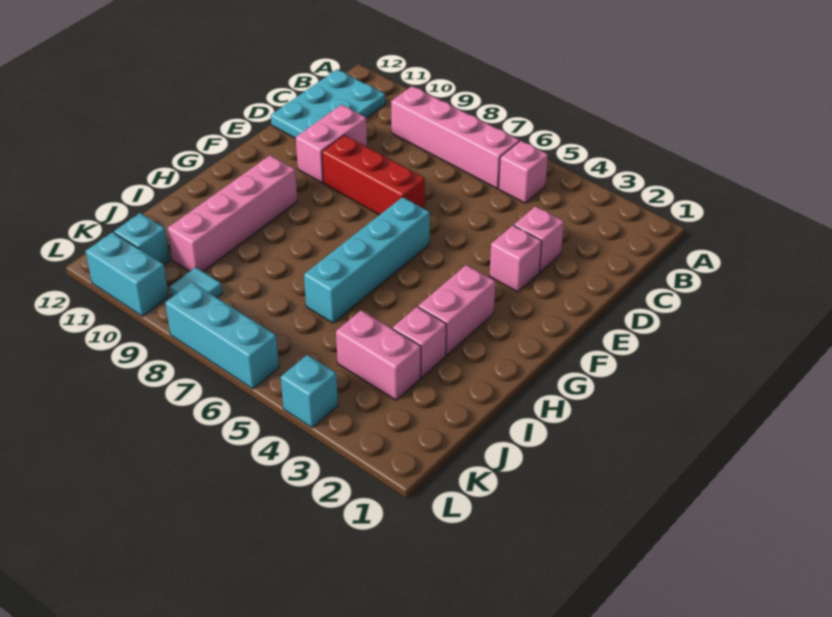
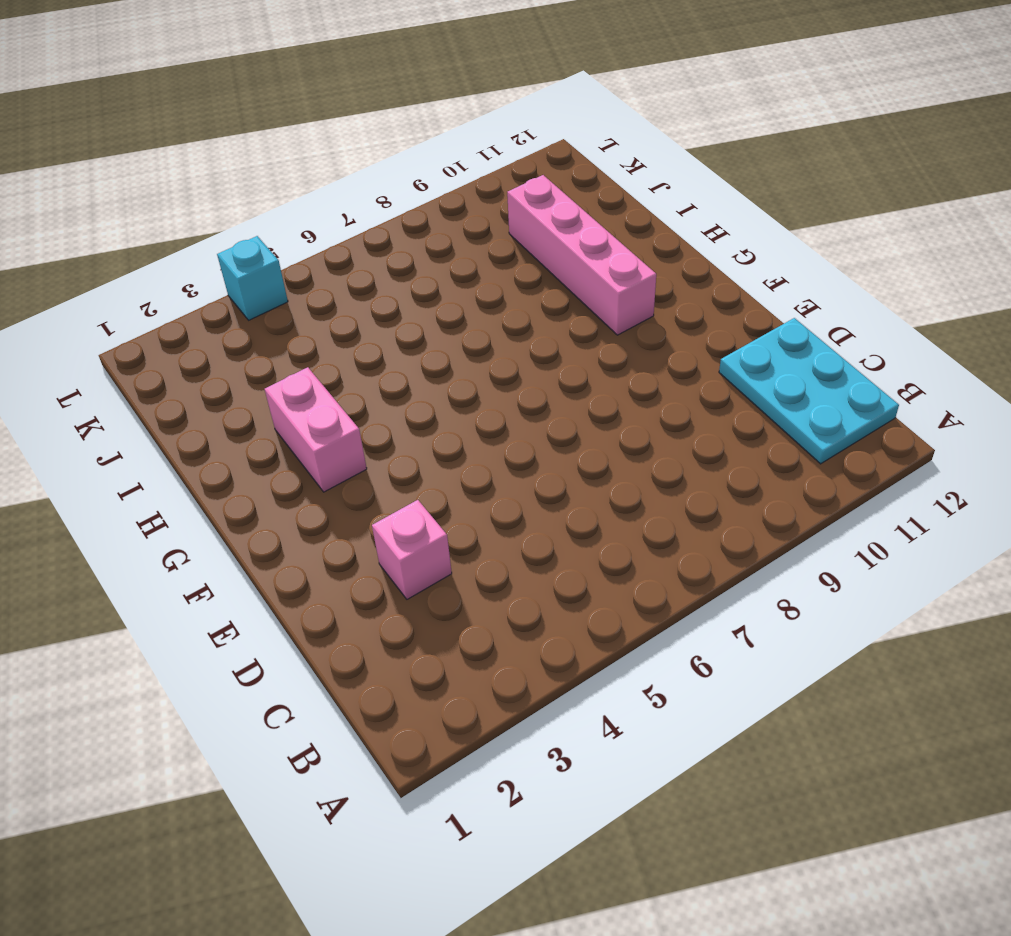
none -> pink brick B5 level 1
none -> pink brick B6:B9 level 1
none -> pink brick D10:E10 level 1

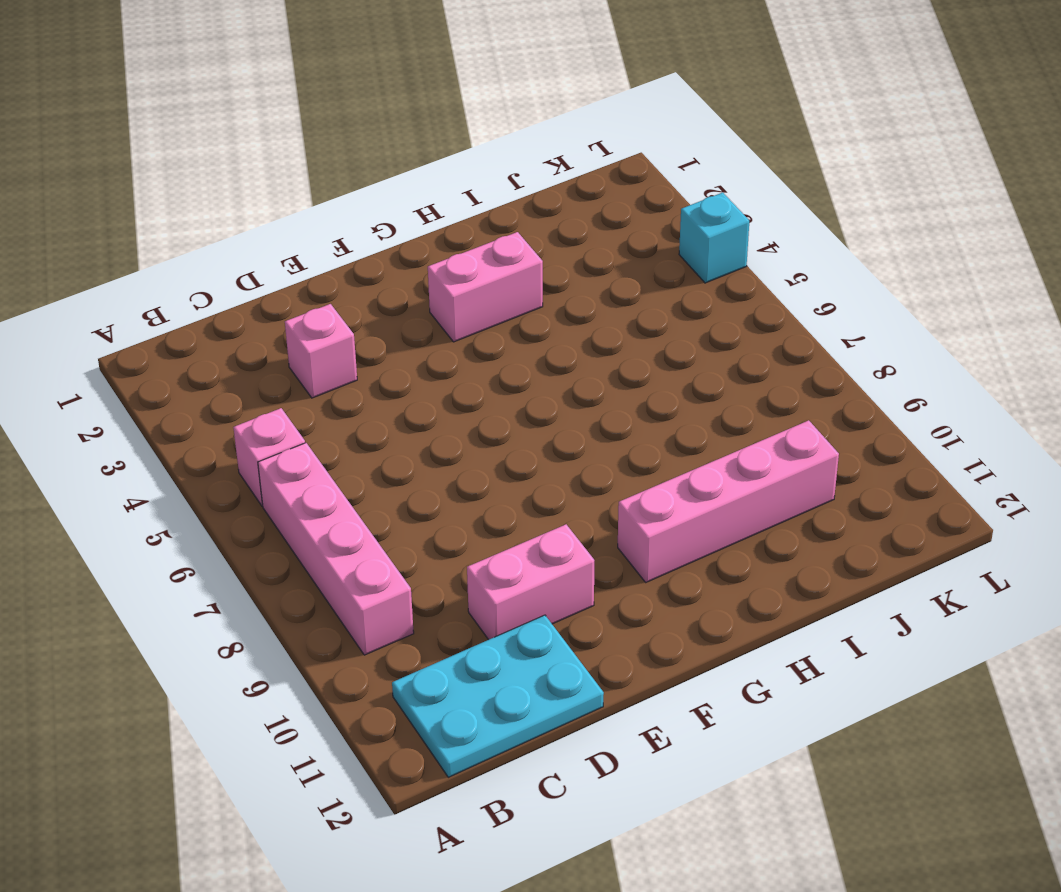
none -> pink brick E3 level 1
none -> red brick E7:E9 level 1
none -> cyan brick F6:I6 level 1

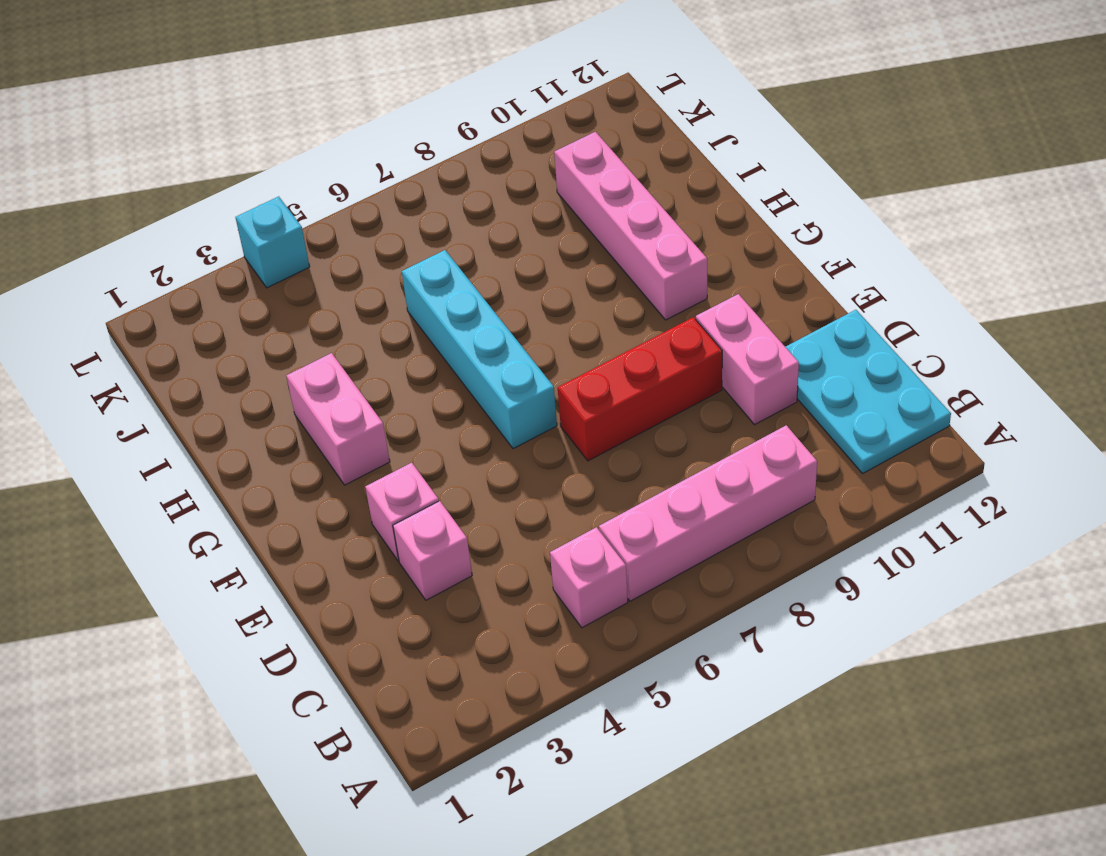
none -> pink brick I3 level 1
none -> pink brick J3:J4 level 1
none -> cyan tile K9 level 1

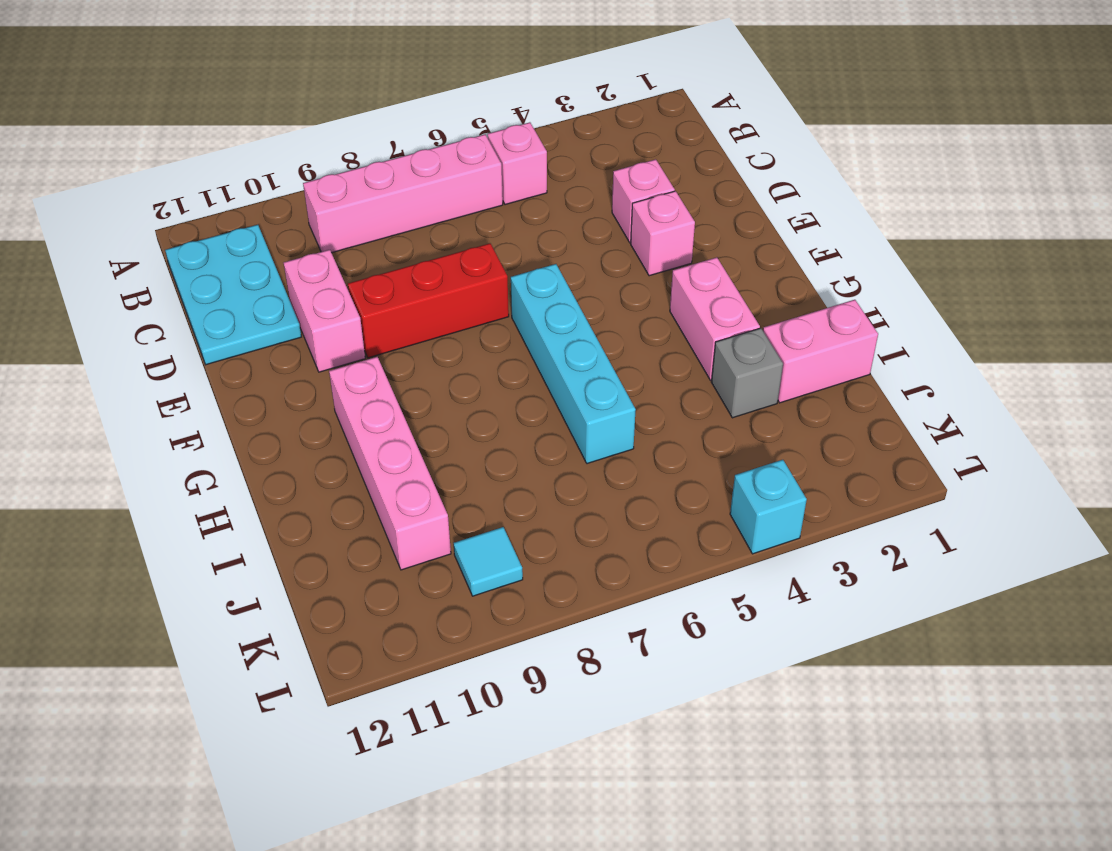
pink brick I1:I2 level 1 -> pink brick J3:J4 level 1
grey brick I3 level 1 -> pink brick I3 level 1
none -> cyan brick K11 level 1
none -> cyan brick L6:L8 level 1
none -> cyan brick L10:L11 level 1

